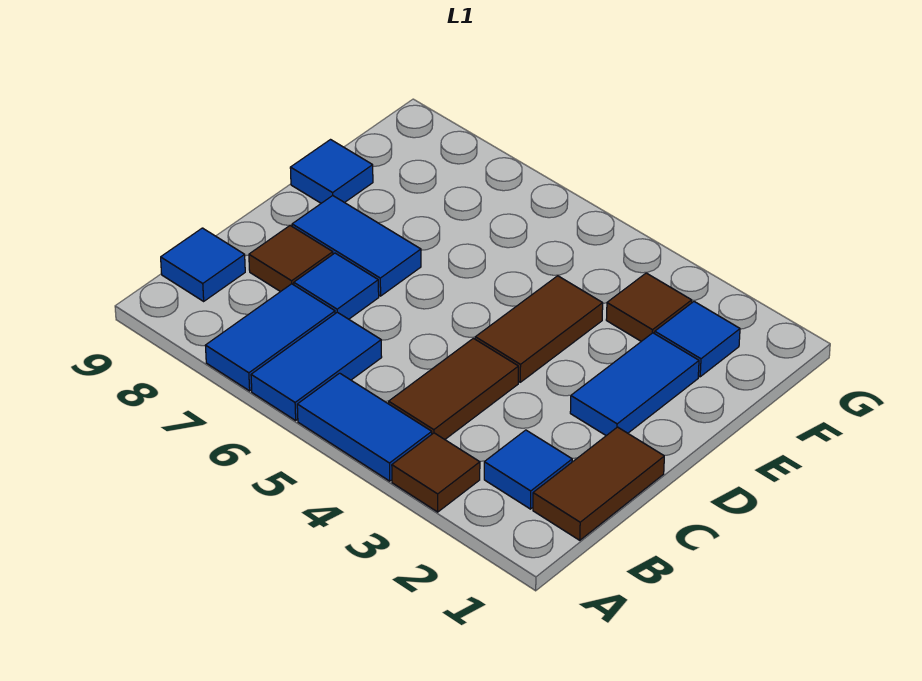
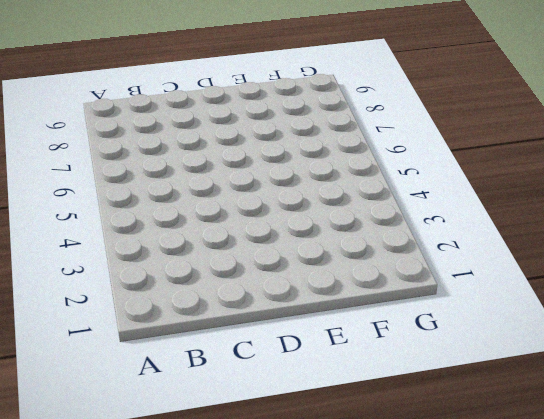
none -> brown tile A3 level 1
none -> blue tile A4:A5 level 1
none -> blue tile A6:B6 level 1

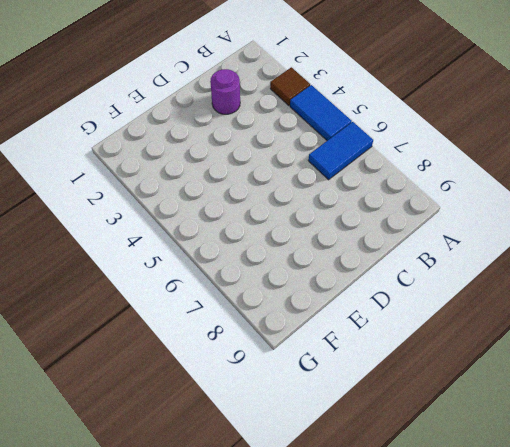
purple round brick C2 level 1 -> none
none -> blue tile A7:B7 level 1
none -> brown tile B1:C1 level 1
none -> blue tile B2 level 1

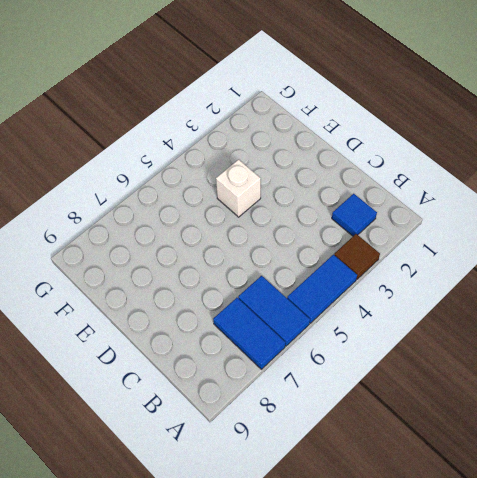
white brick E4 level 1 -> brown tile D4:E4 level 1
none -> brown tile B1:C1 level 1
none -> brown tile B4:C4 level 1
none -> blue tile B9 level 1

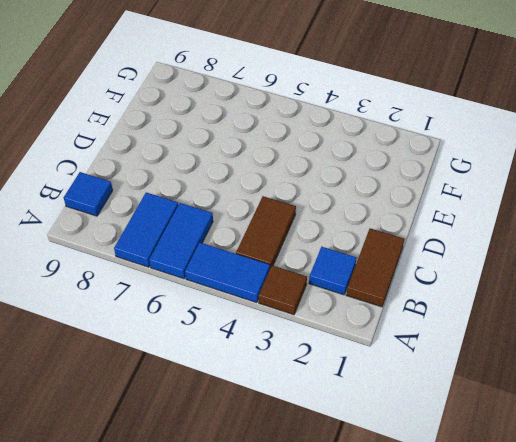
none -> blue tile C7 level 1
none -> brown tile C8 level 1
none -> blue tile D2:E2 level 1

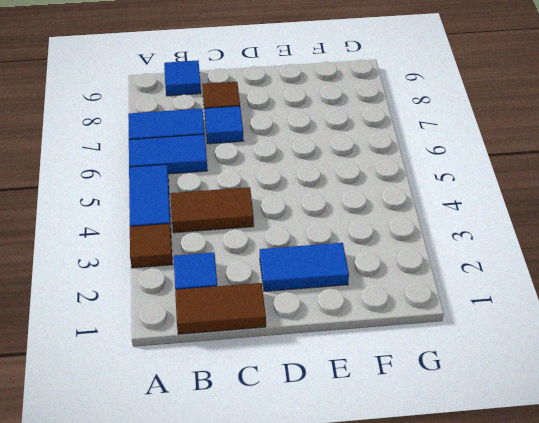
none -> brown tile D4:E4 level 1
none -> blue tile D7:D8 level 1
none -> blue tile E9 level 1

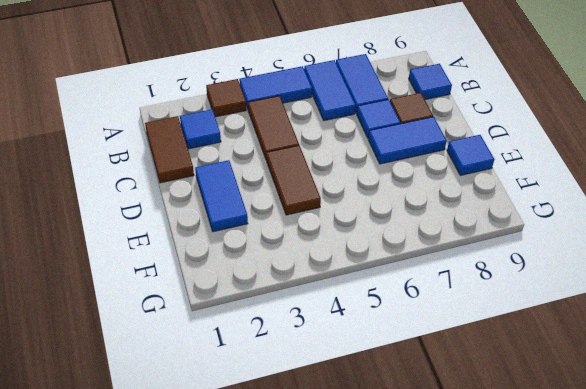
none -> blue tile F2 level 1
none -> brown tile F3 level 1

